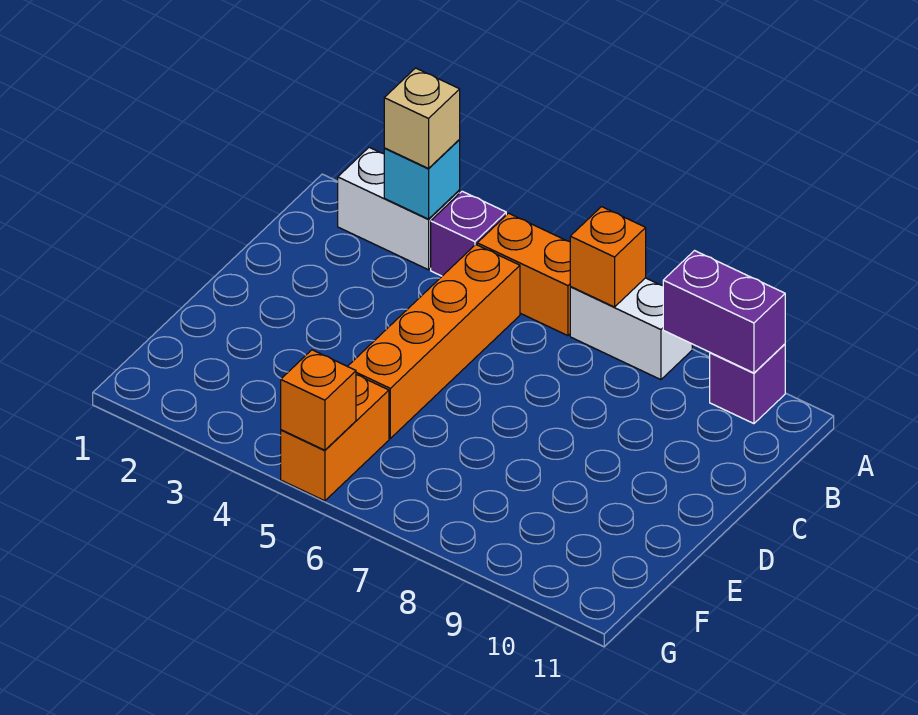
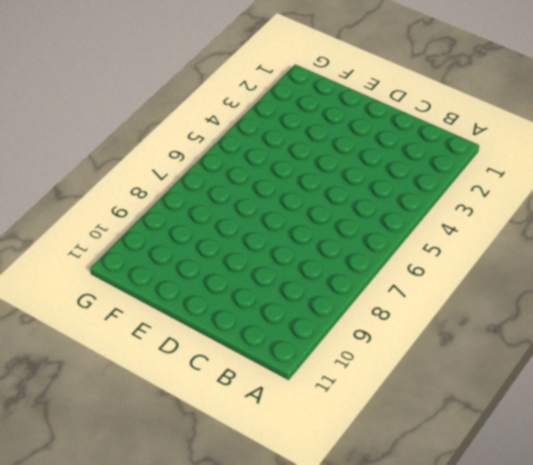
none -> white brick A2:A3 level 1
none -> purple brick A4 level 1
none -> orange brick A5:A6 level 1

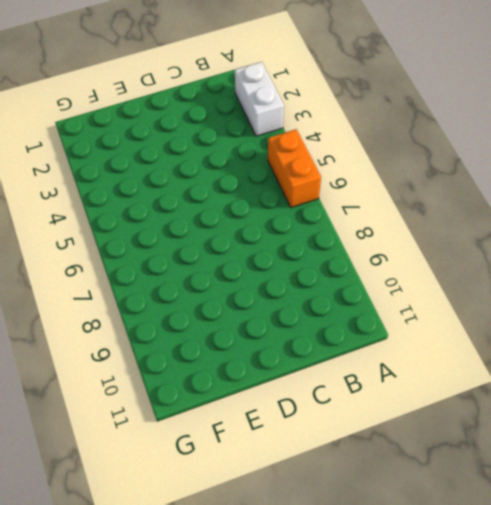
none -> purple brick A4 level 1
none -> white brick A7:A8 level 1
none -> purple brick A10 level 1

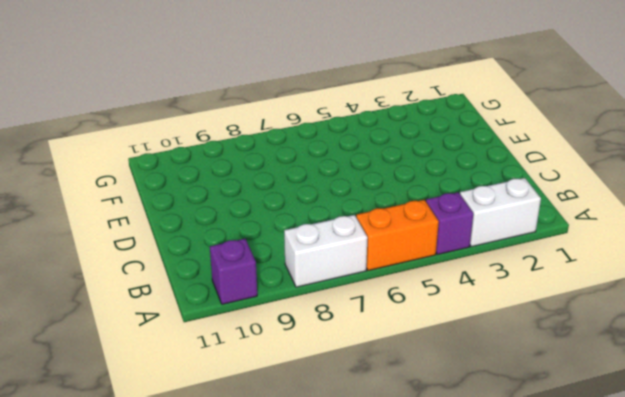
none -> orange brick B5:E5 level 1
none -> orange brick F5:G5 level 1
none -> cyan brick A3 level 2

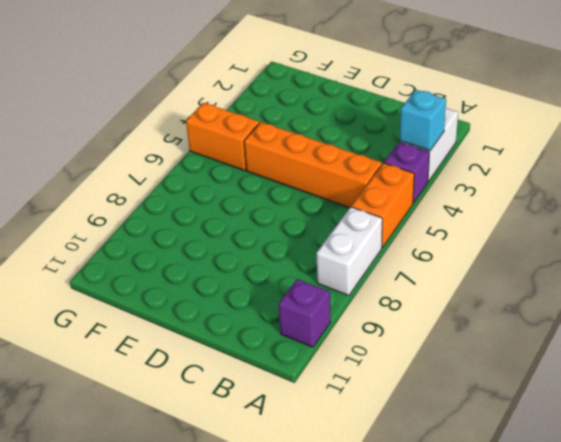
none -> orange brick A7 level 2
none -> purple brick A9:A10 level 2
none -> orange brick G5 level 2

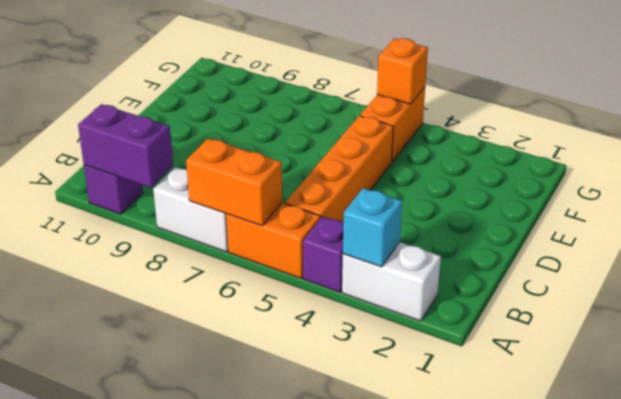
orange brick A6:A7 level 2 -> orange brick A7 level 2
none -> tan brick A3 level 3

